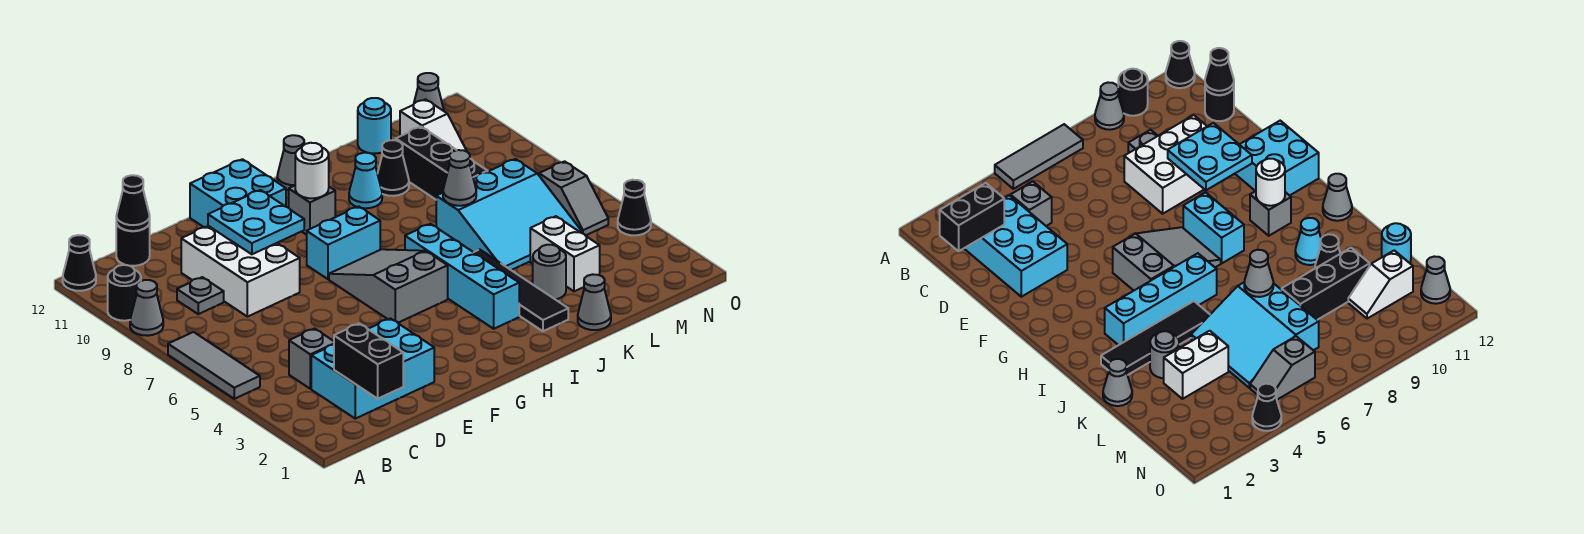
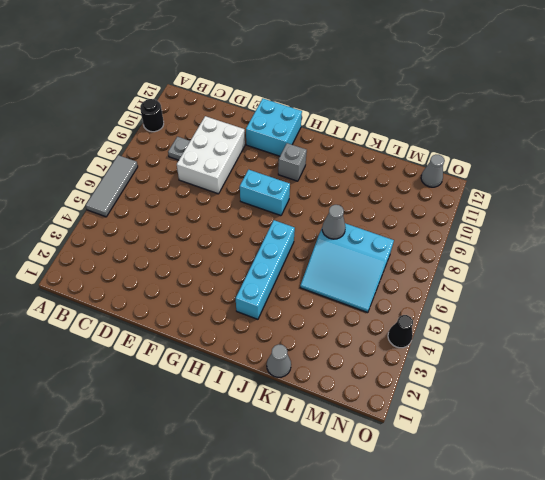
none -> grey cone A9 level 1
none -> black cone A12 level 1
none -> cyan brick C2:E3 level 1
none -> grey brick C4 level 1

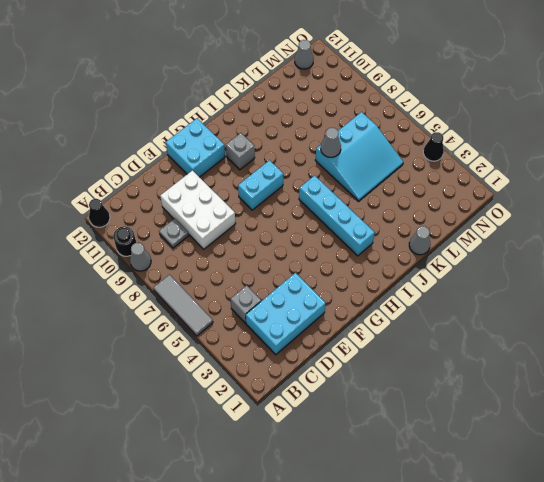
none -> black round brick C12 level 1
none -> grey slope G5:H7 level 1 top 5
none -> grey cone I12 level 1
none -> black tile J2:J5 level 1

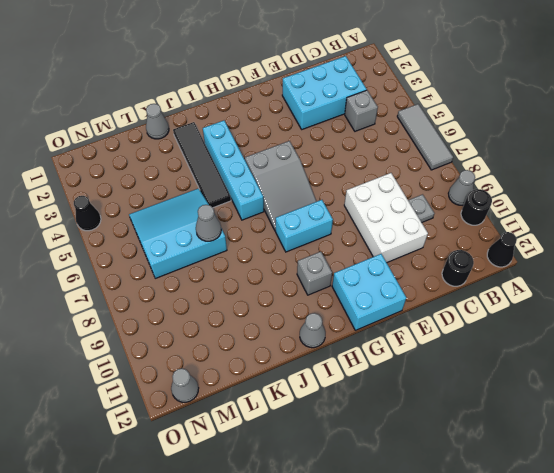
none -> cyan cone J10 level 1
none -> grey round brick K3 level 1
none -> black cone K10 level 1
none -> white brick L3:L4 level 1

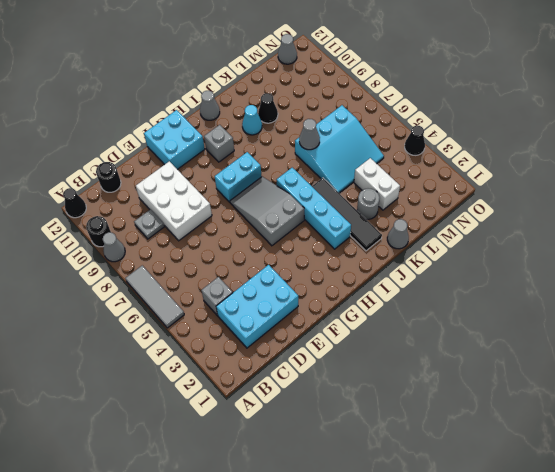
none -> black brick L8:L10 level 1
none -> cyan round brick L12 level 1
none -> white slope M10:M11 level 1 top 11
none -> grey slope N5:N6 level 1 top 6

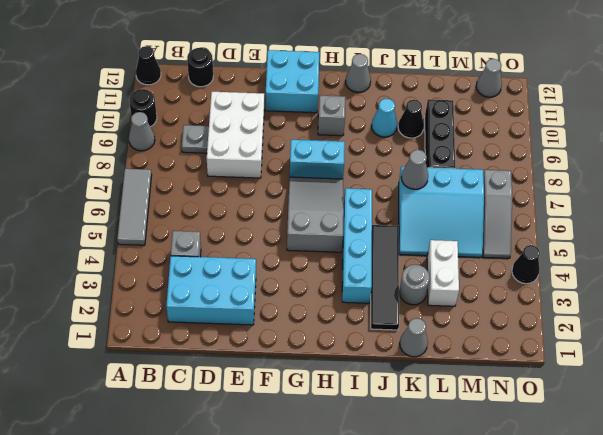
grey slope N5:N7 level 1 top 7 -> grey slope N5:N6 level 1 top 6
none -> cyan round brick L12 level 1
none -> white slope M10:M11 level 1 top 11
none -> black brick C1:C2 level 2
none -> black cone C12 level 2

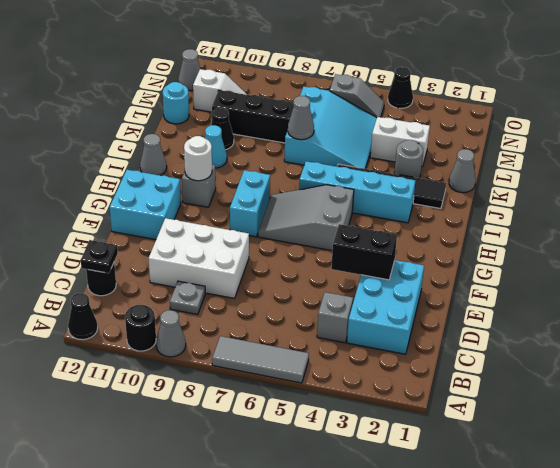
black plate C12 level 2 -> black cone C12 level 2
black brick E3:E4 level 2 -> black brick C1:C2 level 2
none -> cyan plate E9:F10 level 2

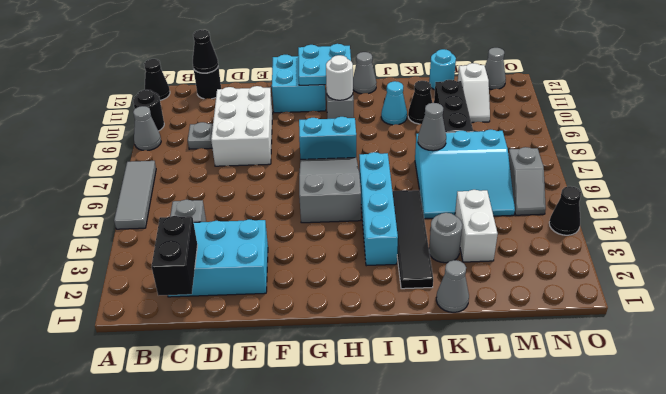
cyan plate G11:H12 level 2 -> cyan plate E9:F10 level 2

